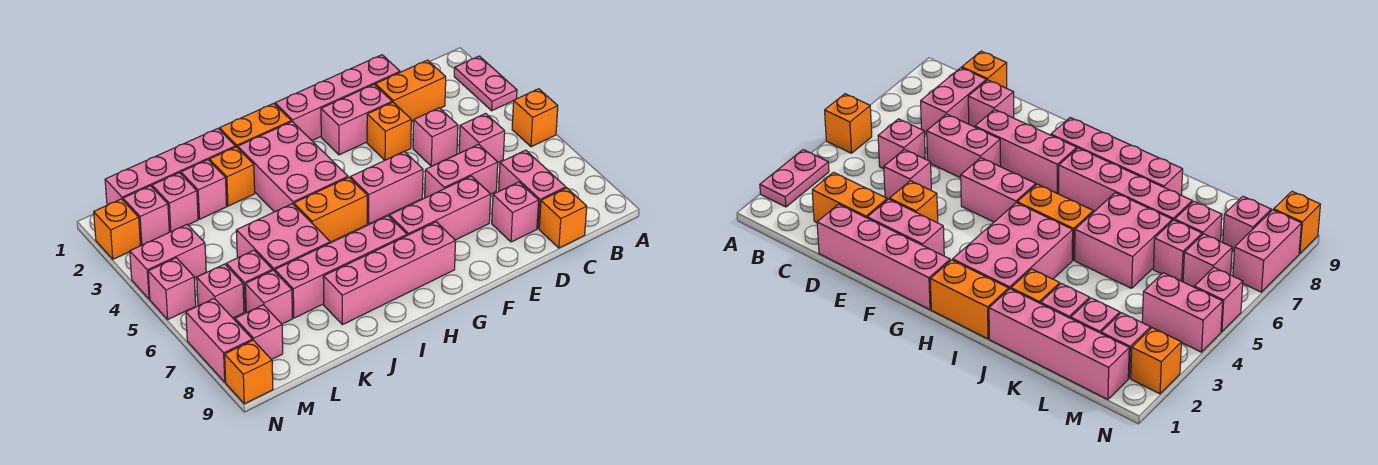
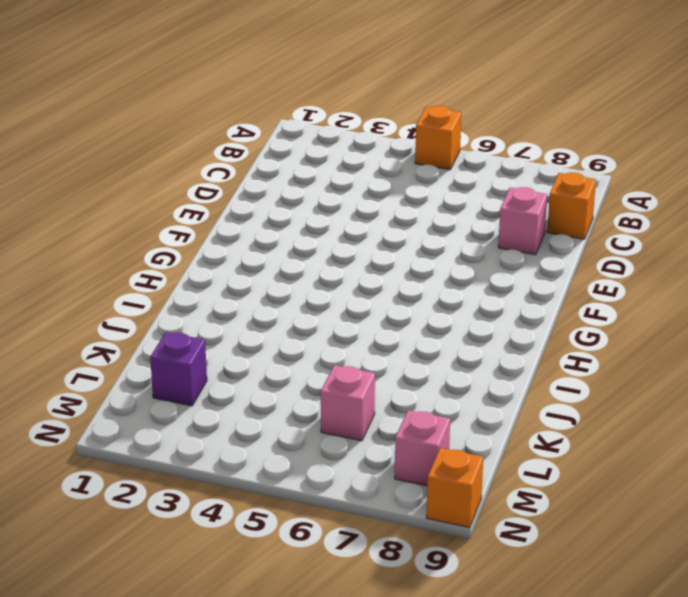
purple brick L2 level 1 -> pink brick L2 level 1
none -> pink plate A2:A3 level 1
none -> orange brick C2:D2 level 1
none -> pink brick C5 level 1
none -> pink brick C7:C8 level 1

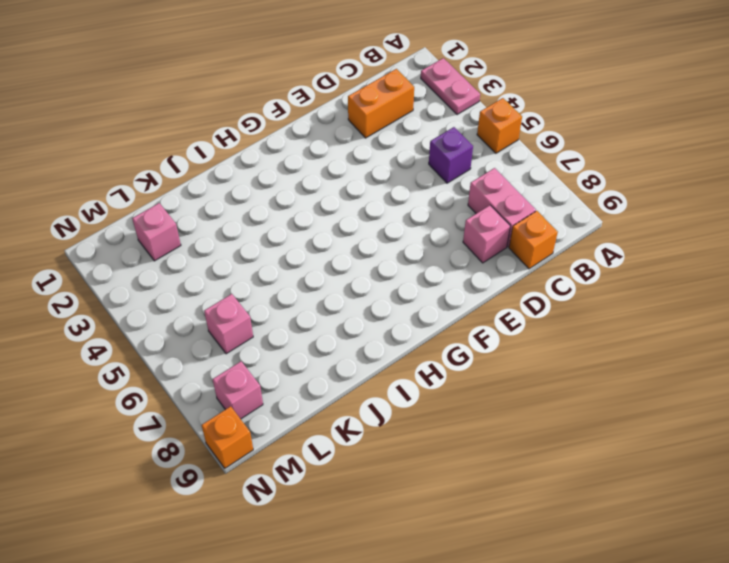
purple brick C5 level 1 -> pink brick C5 level 1
none -> pink brick D1:G1 level 1
none -> pink brick D4 level 1
none -> pink brick D6:E6 level 1
none -> pink brick E2:F2 level 1

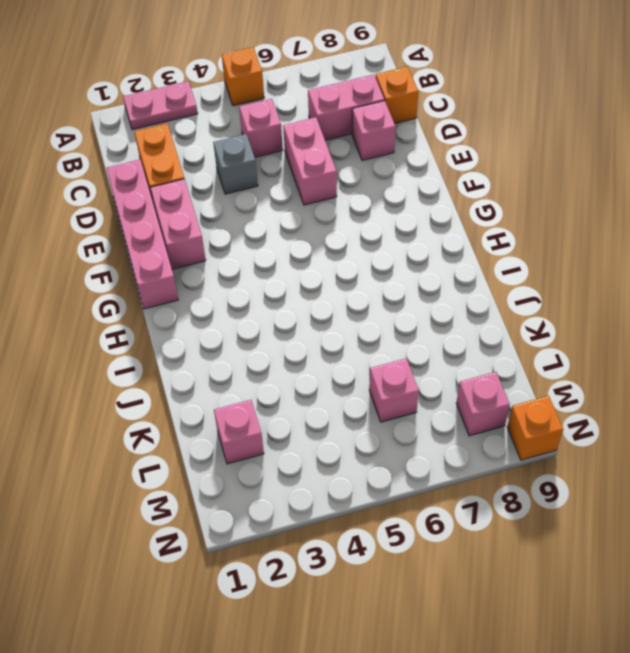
grey brick D4 level 1 -> pink brick D4 level 1
none -> orange brick E3 level 1
none -> pink brick E7:G7 level 1
none -> pink brick F5:G5 level 1
none -> pink brick G8:J8 level 1

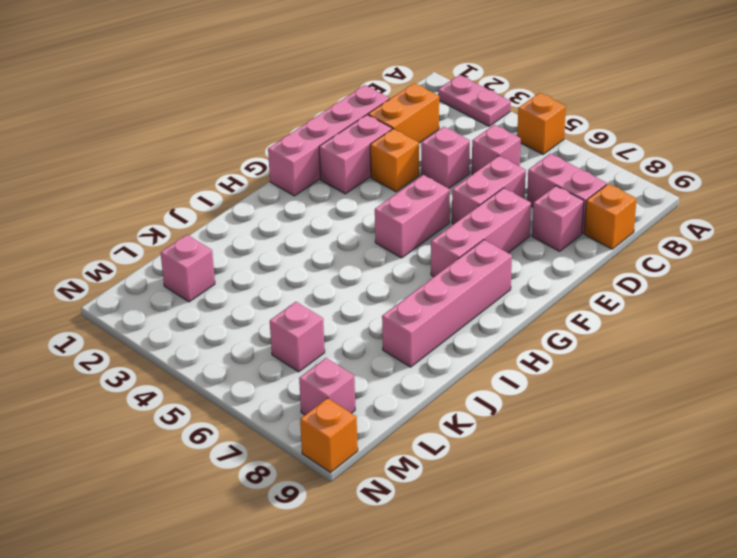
none -> orange brick H1:I1 level 1
none -> pink brick H2:I4 level 1
none -> orange brick H5:I5 level 1
none -> pink brick H7:K7 level 1

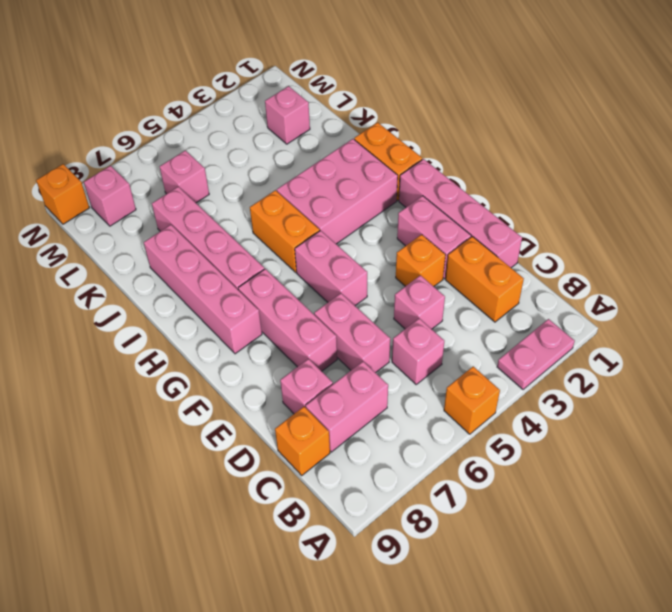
none -> pink brick J1:M1 level 1
none -> orange brick J2 level 1
none -> pink brick J5:K6 level 1
none -> pink brick K2 level 1

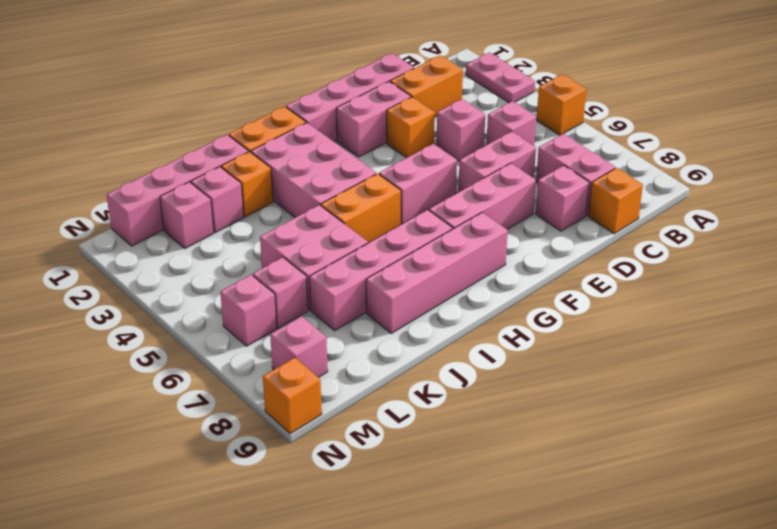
none -> pink brick L7 level 1
none -> pink brick M2 level 1
none -> pink brick M4:N4 level 1
none -> orange brick N2 level 1

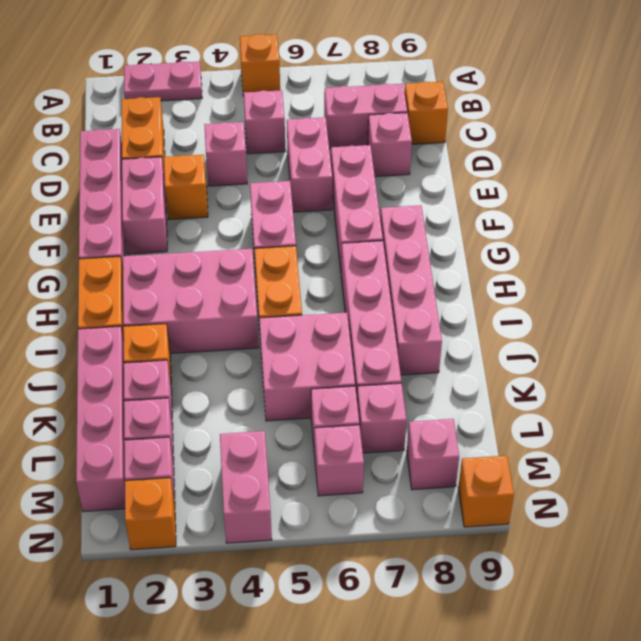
none -> pink brick N5 level 1
none -> pink brick N7:N8 level 1

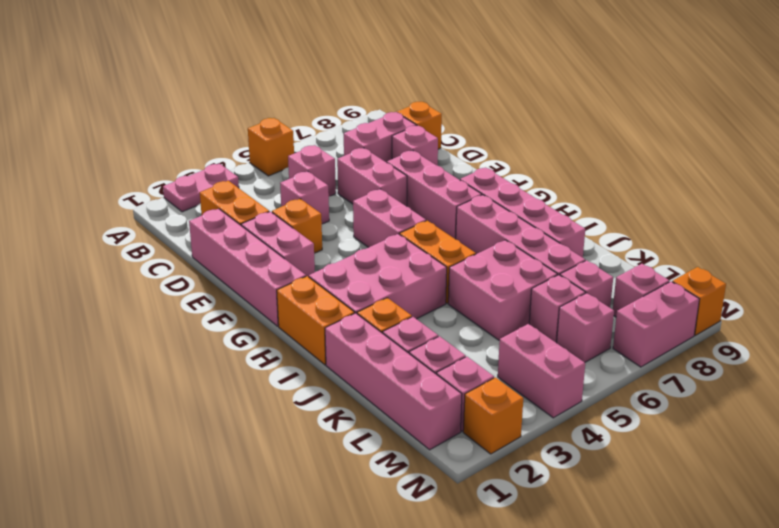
none -> pink brick N5 level 1

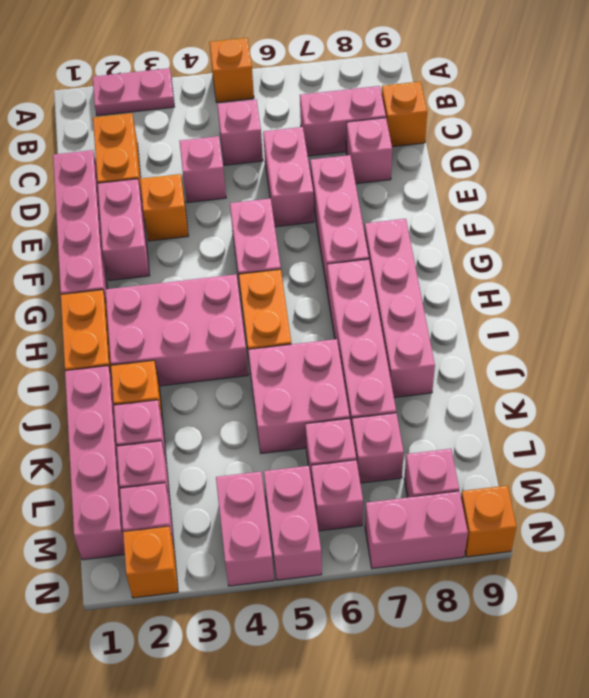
pink brick M5:N5 level 1 -> pink brick N5 level 1

